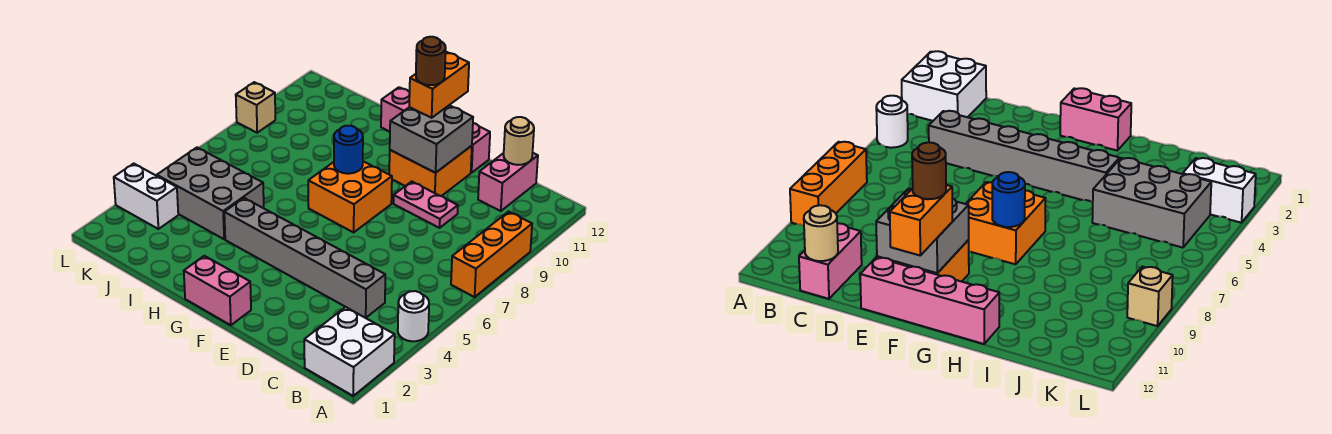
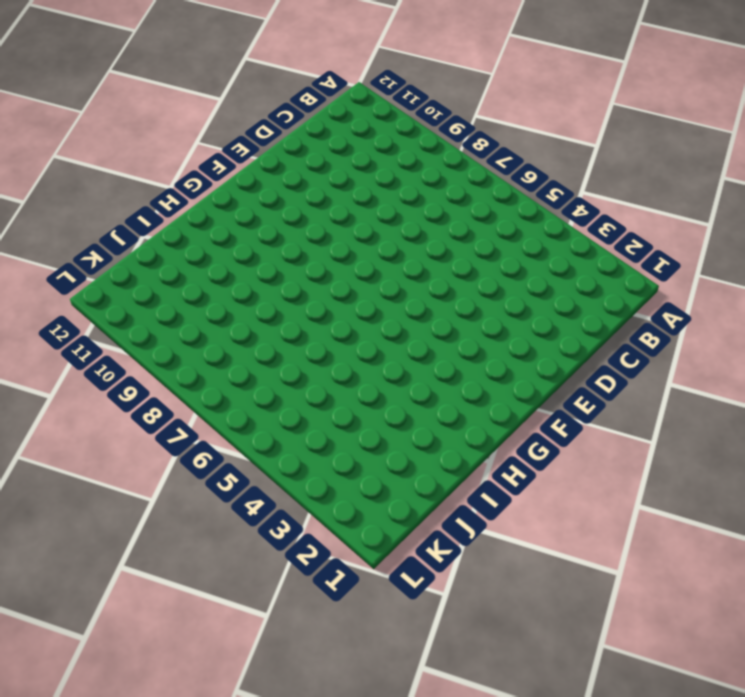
none -> white brick A1:B2 level 1
none -> white round brick A4 level 1
none -> orange brick A7:A9 level 1

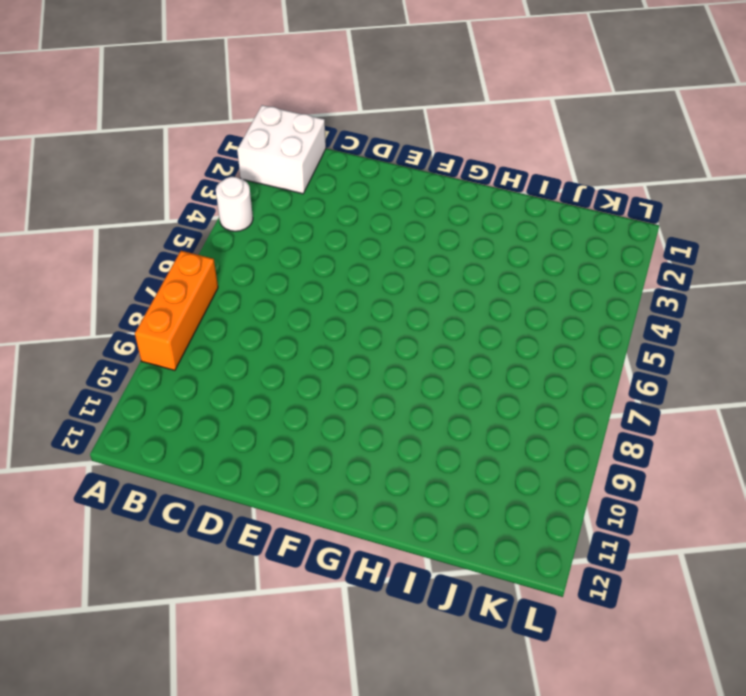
none -> grey brick C4:H4 level 1
none -> pink brick C11:C12 level 1
none -> pink plate D9:E9 level 1

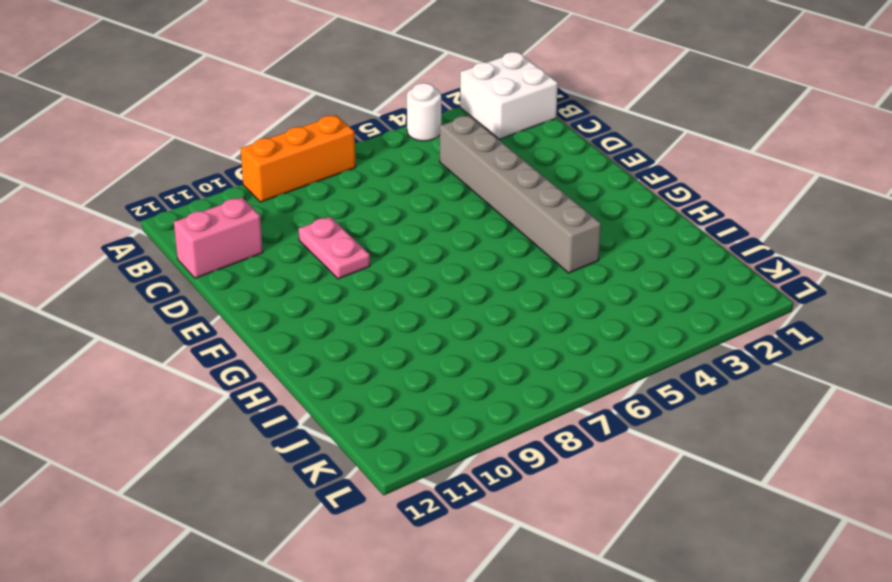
none -> orange brick E10:F11 level 1
none -> pink brick E12:H12 level 1
none -> pink brick F1:G1 level 1

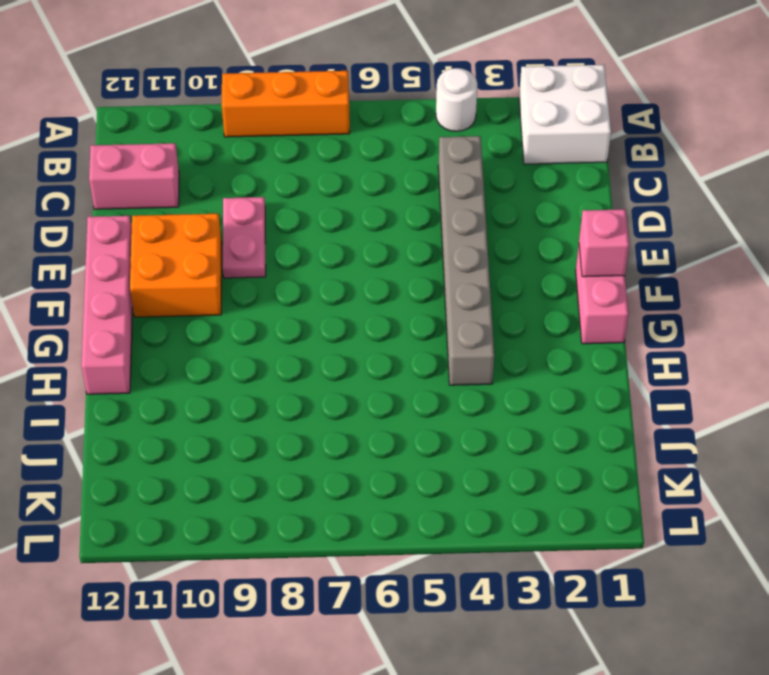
pink brick F1 level 2 -> none
none -> orange brick F7:G8 level 1
none -> grey brick I4:K5 level 1
none -> white brick K3:L3 level 1

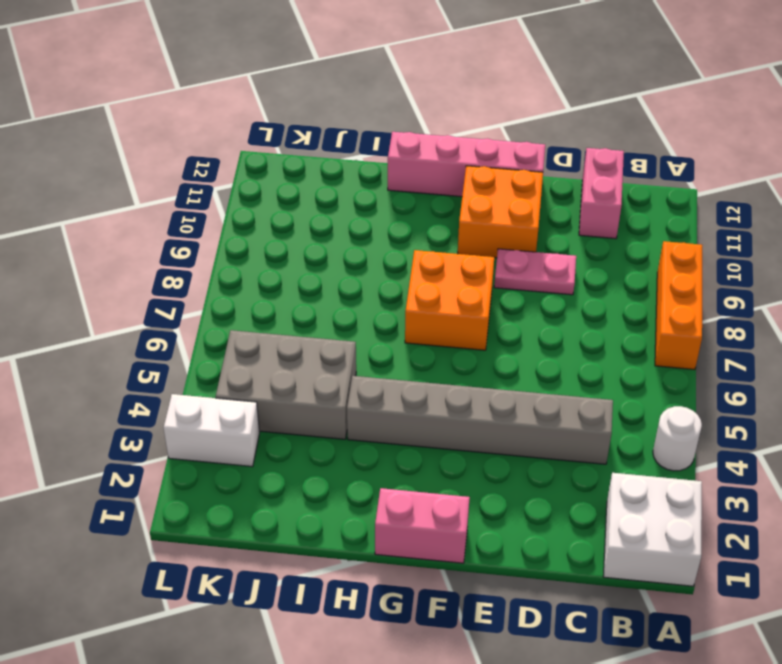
none -> tan brick L9 level 1
none -> tan round brick C12 level 2
none -> grey brick E10:F11 level 2

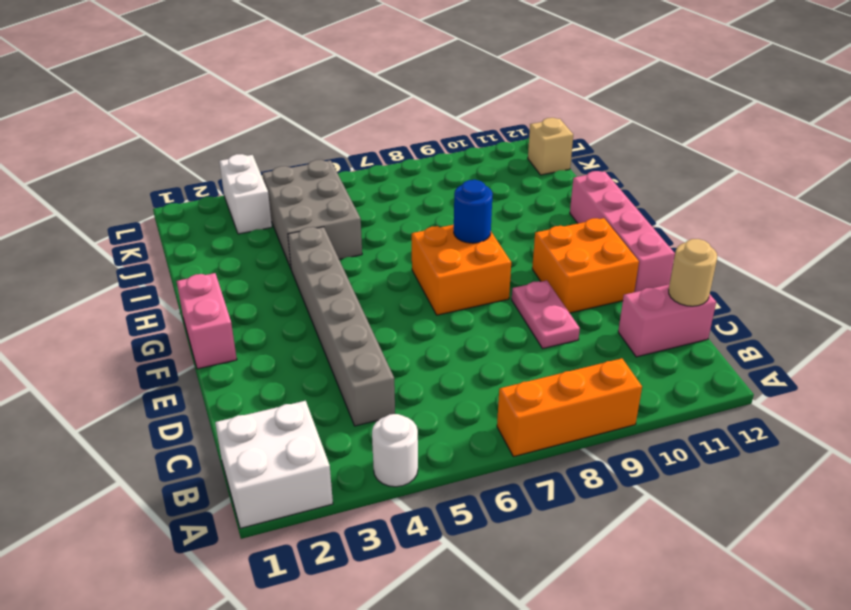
tan brick K12 level 1 -> tan brick L9 level 1
none -> grey brick E10:F11 level 2
none -> orange brick F11:F12 level 3
none -> brown round brick F11 level 4

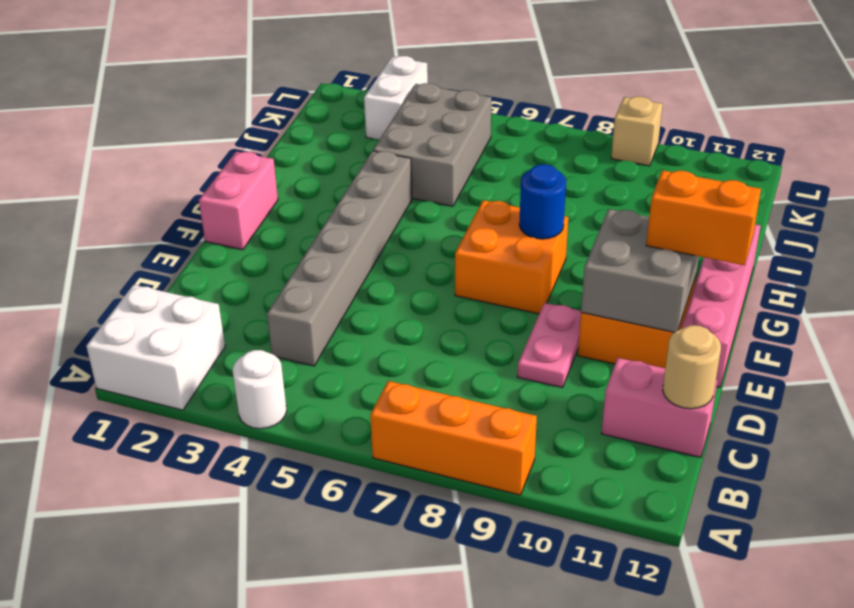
none -> brown round brick F11 level 4

